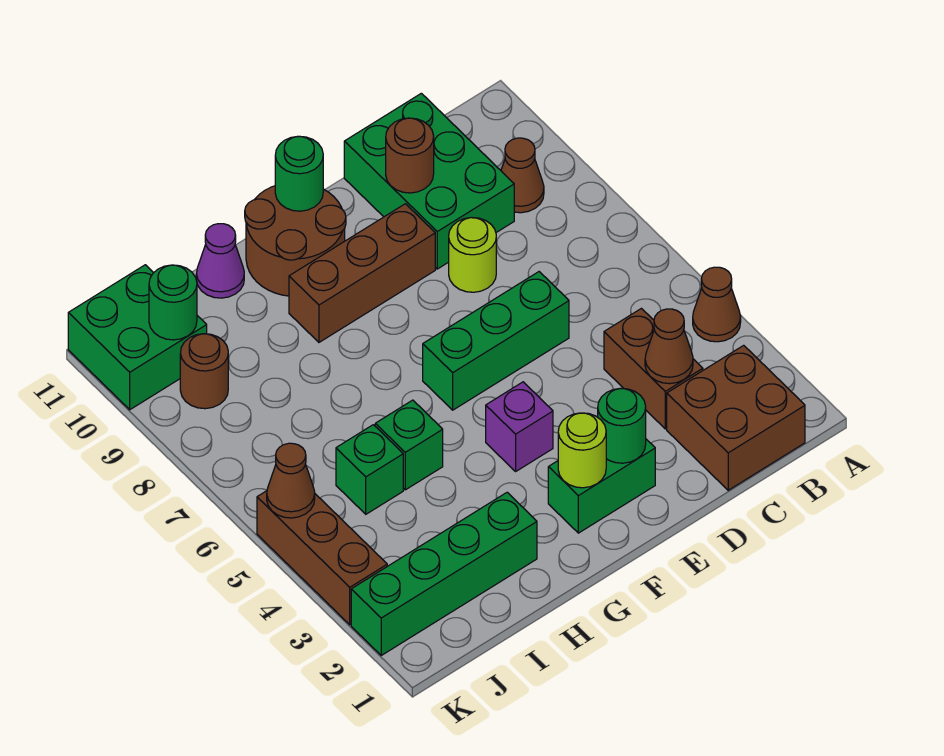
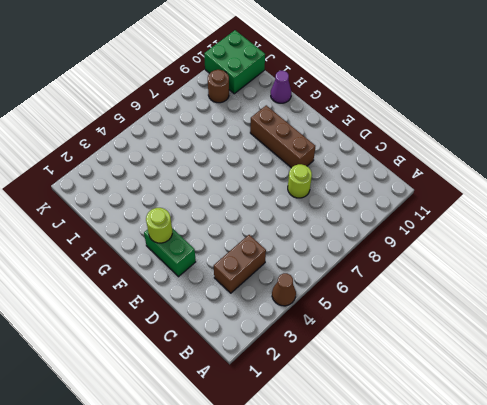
none -> brown brick B1:C2 level 1
none -> brown cone B9 level 1
none -> green brick C9:D11 level 1

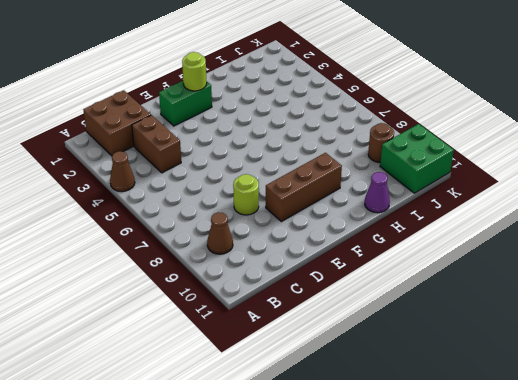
none -> green brick C9:D11 level 1
none -> green brick D6:F6 level 1
none -> purple brick F4 level 1

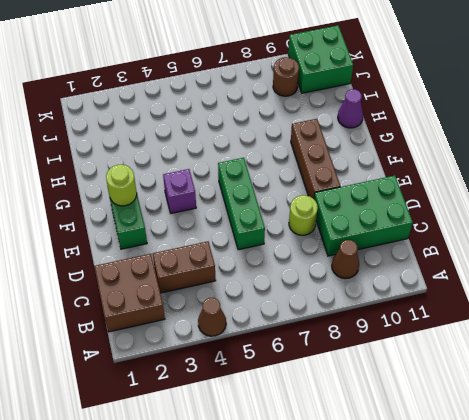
none -> brown round brick F10:G11 level 1
none -> green brick H2:K2 level 1
none -> green brick H5 level 1

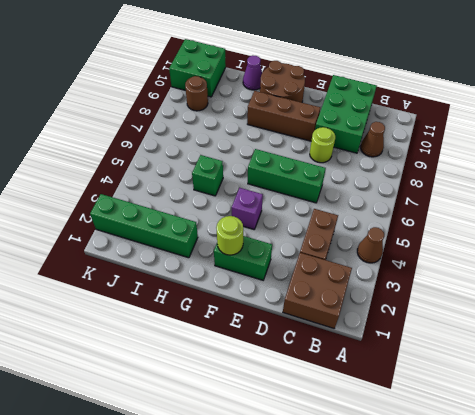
none -> green brick I5 level 1
none -> brown brick K3:K5 level 1
none -> brown cone C3 level 2

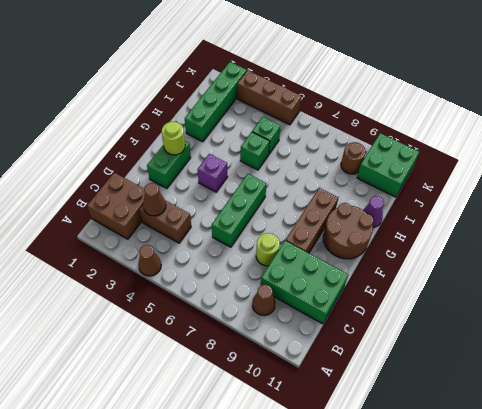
none -> brown round brick D10 level 2
none -> green round brick E2 level 2
none -> green round brick F11 level 2

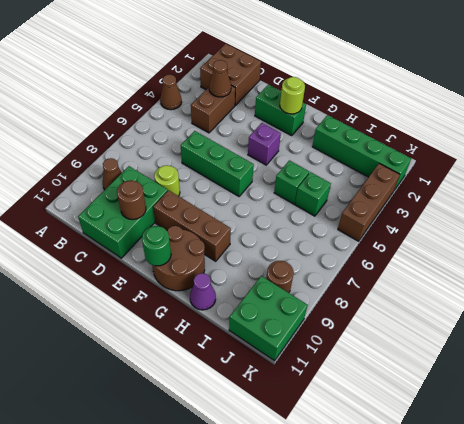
none -> green round brick E2 level 2
none -> green round brick J10 level 2
none -> brown cone K5 level 2

